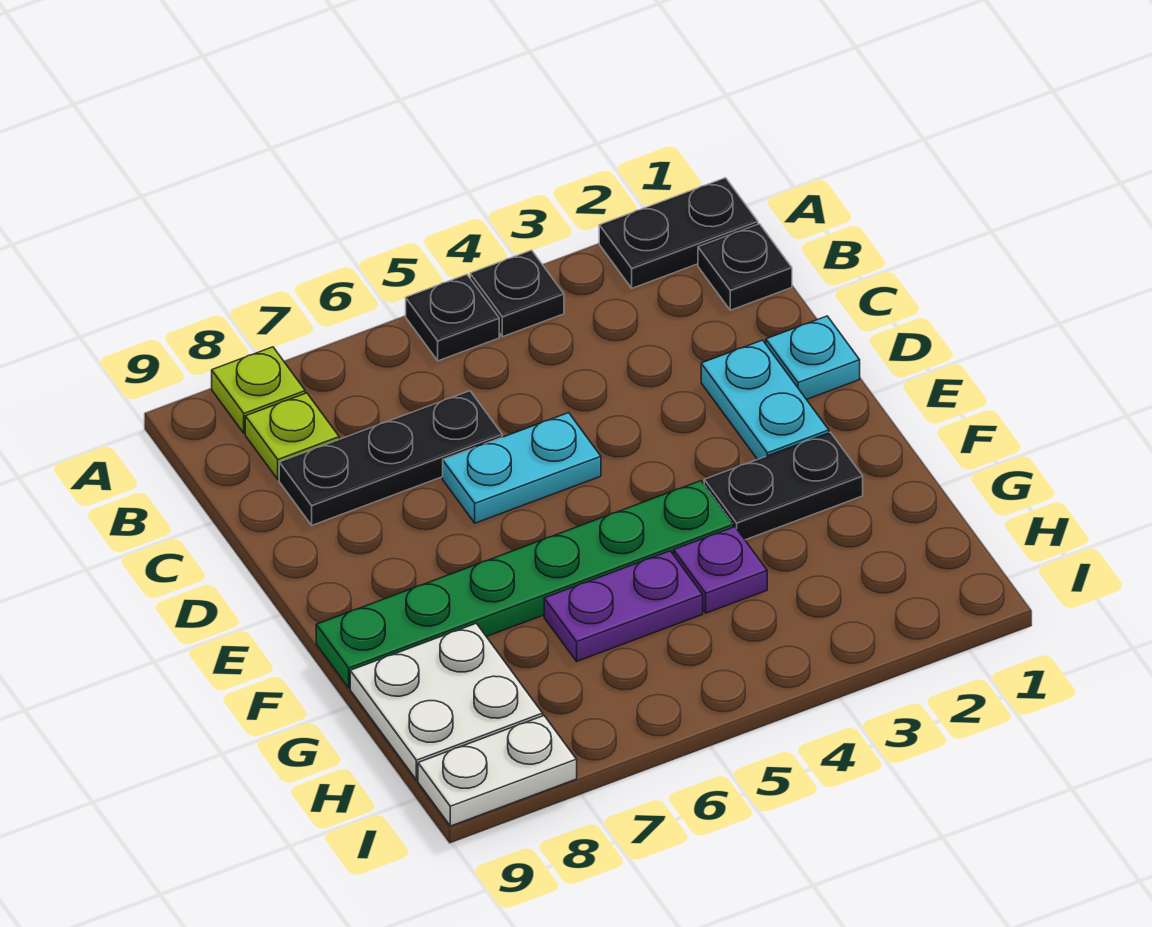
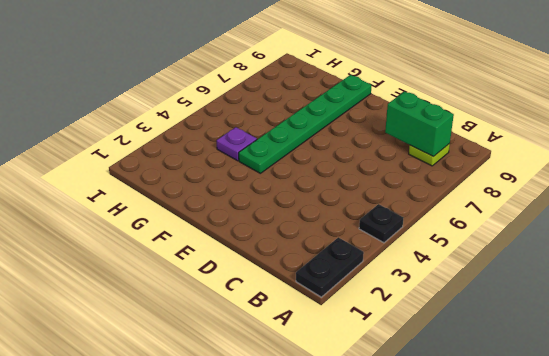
green brick B8:C8 level 2 -> none
none -> black plate A5 level 1
none -> lime plate A8 level 1
none -> black plate B1 level 1

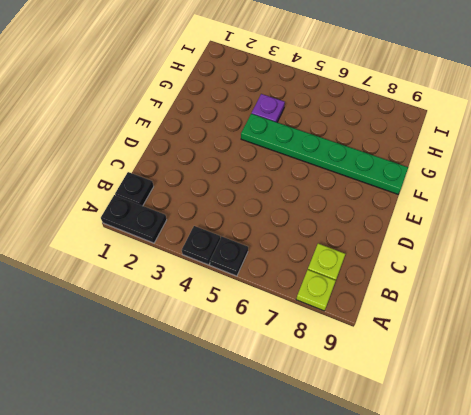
none -> black plate C6:C8 level 1
none -> cyan plate D1 level 1
none -> cyan plate D2:E2 level 1

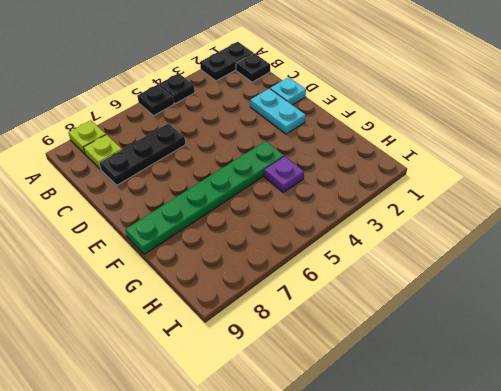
none -> cyan plate D5:D6 level 1
none -> black plate F2:F3 level 1
none -> purple plate G5:G6 level 1

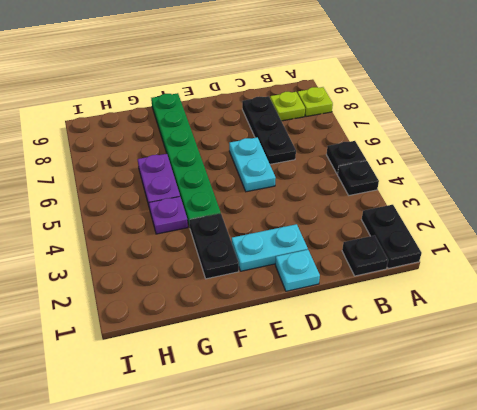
none -> white plate G8:H9 level 1
none -> white plate I8:I9 level 1

